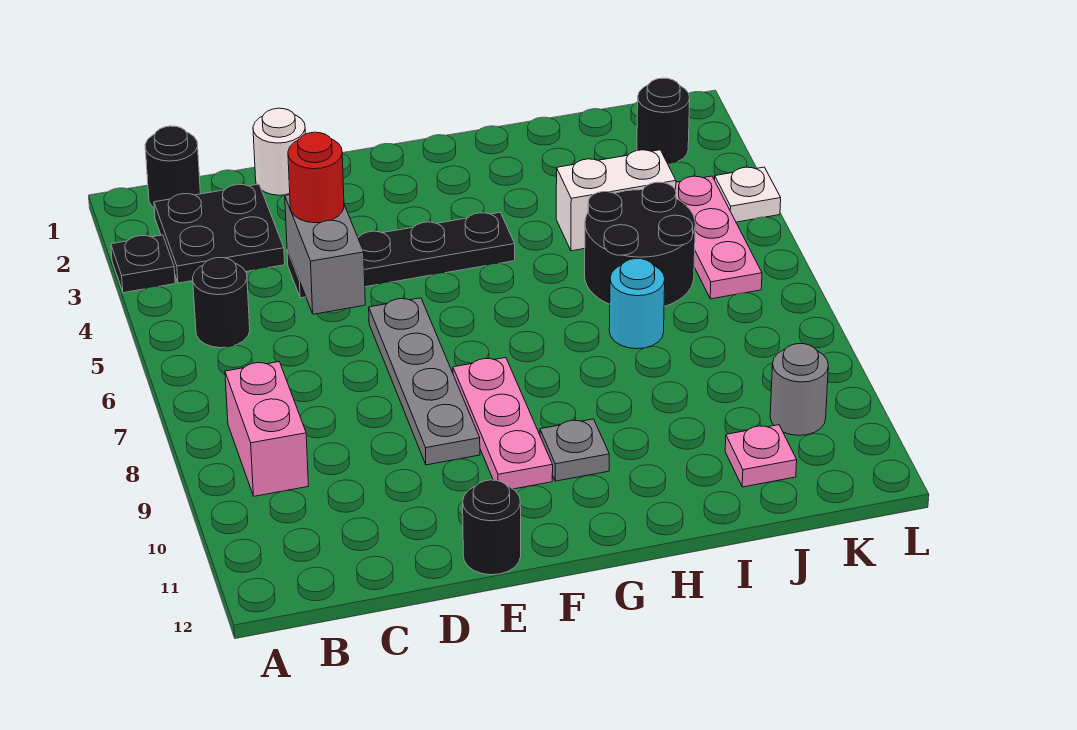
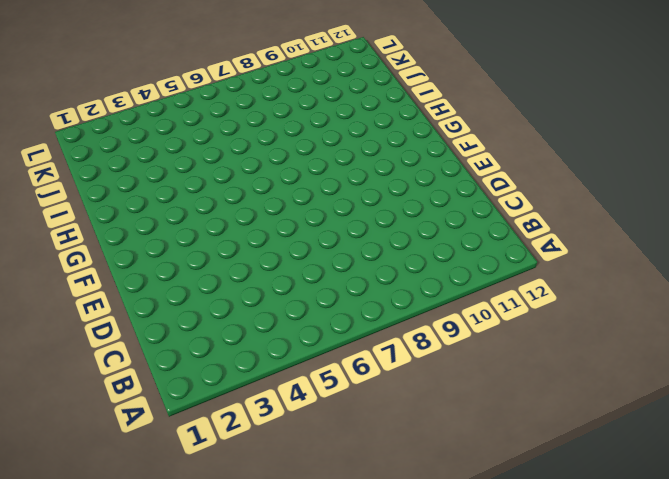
none -> black plate A3 level 1
none -> black round brick B1 level 1
none -> black plate B2:C3 level 1

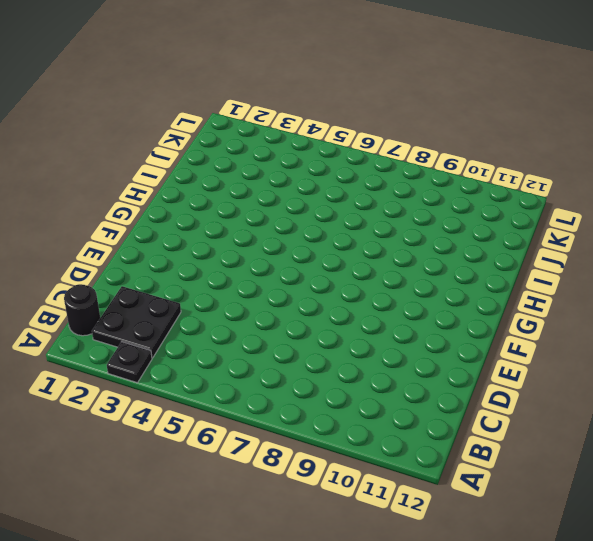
none -> black round brick B5 level 1
none -> pink brick B8:B9 level 1
none -> white round brick D1 level 1

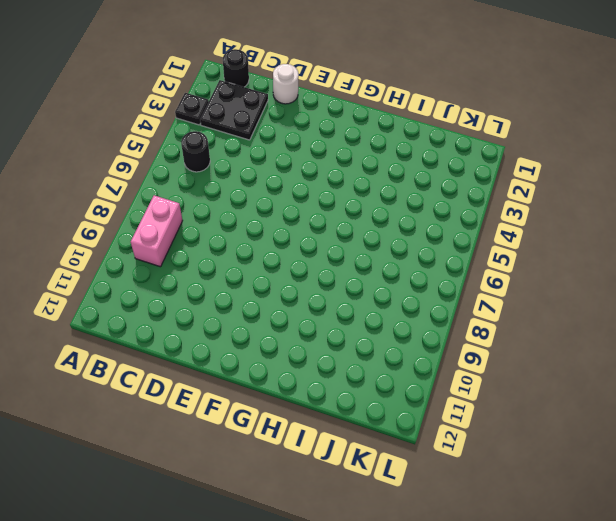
none -> black plate D4:G4 level 1
none -> grey plate E6:E9 level 1
none -> black round brick E12 level 1

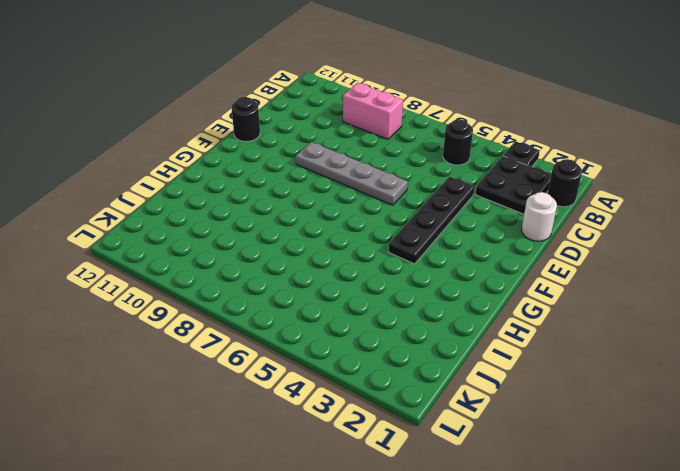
none -> pink plate F8:F10 level 1
none -> grey plate G10 level 1
none -> white brick I4:J4 level 1

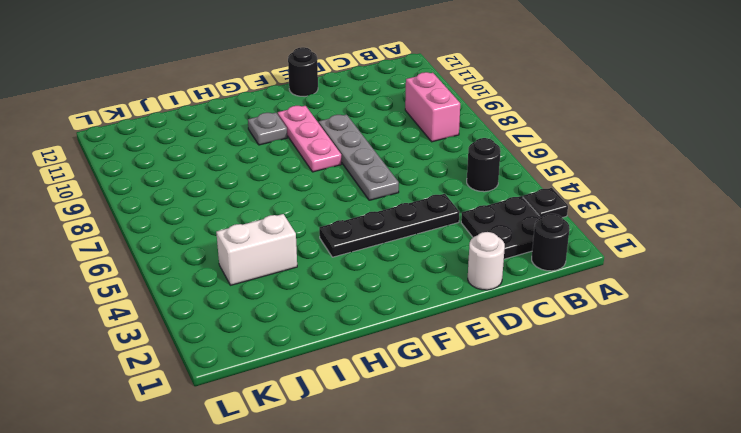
none -> black round brick I5:J6 level 1
none -> cyan round brick I7 level 1
none -> pink plate J11 level 1

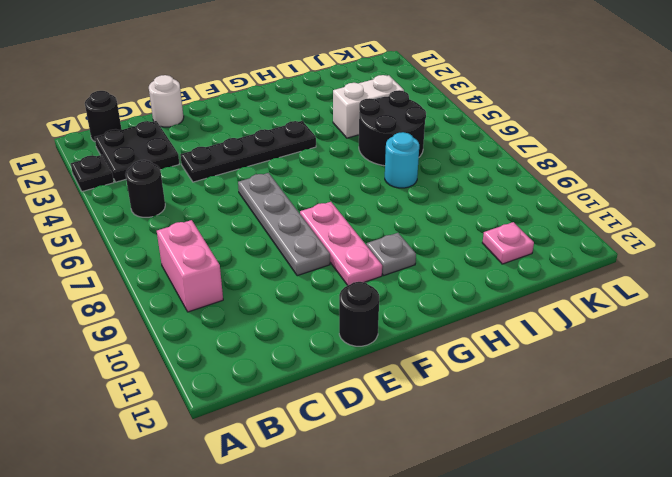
none -> black round brick K2 level 1
none -> pink plate K4:K6 level 1
none -> grey round brick K10 level 1

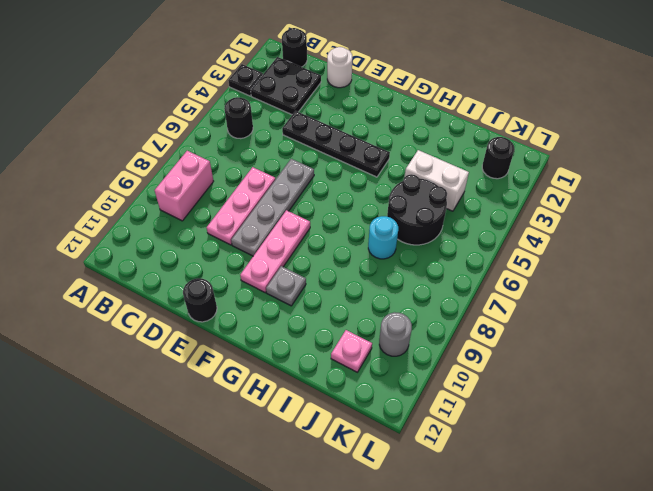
pink plate D7:D9 level 1 -> pink plate K4:K6 level 1
none -> white plate L4 level 1
none -> grey brick D4:D5 level 2
none -> red round brick D4 level 3

